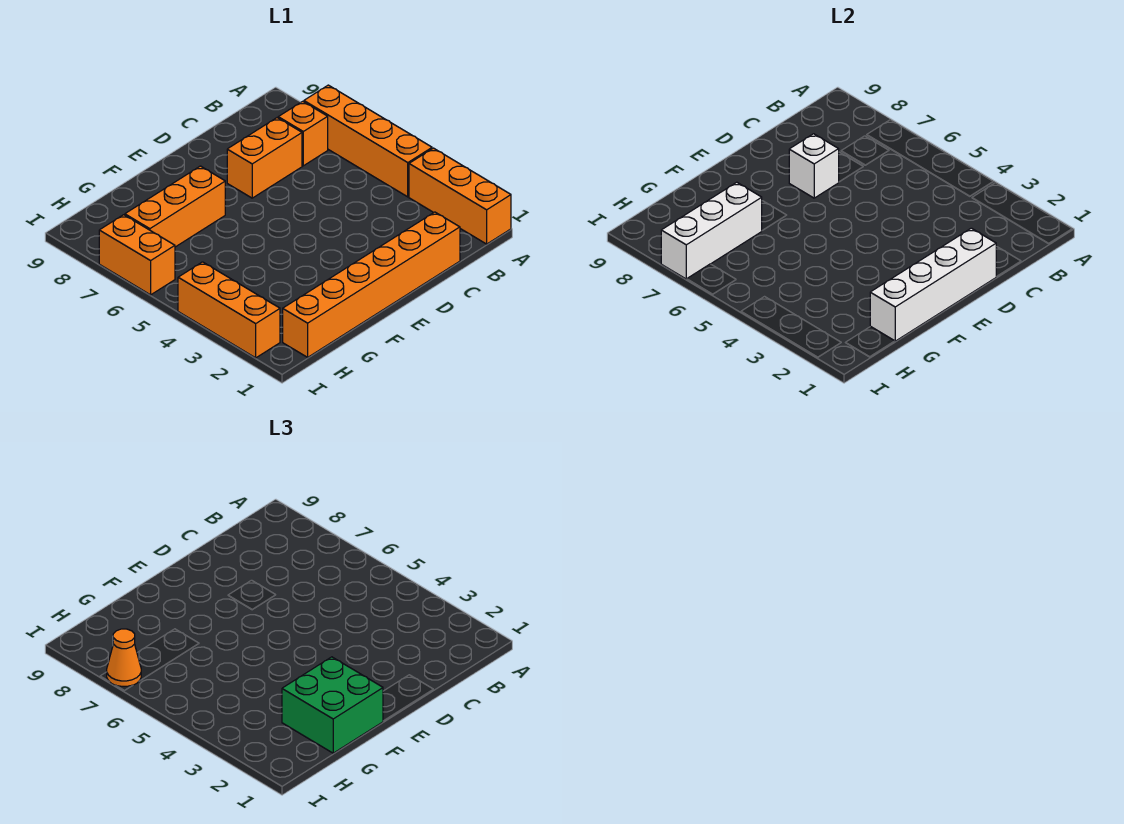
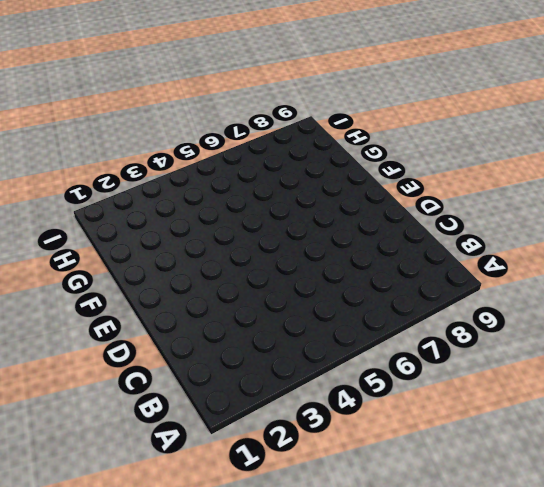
none -> orange brick A1:A3 level 1
none -> orange brick A4:A7 level 1
none -> orange brick B7 level 1

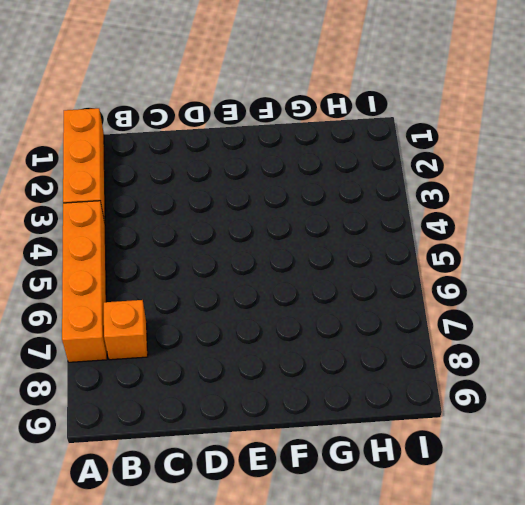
none -> orange brick C1:H1 level 1
none -> orange brick C7:D7 level 1
none -> orange brick F7:H7 level 1

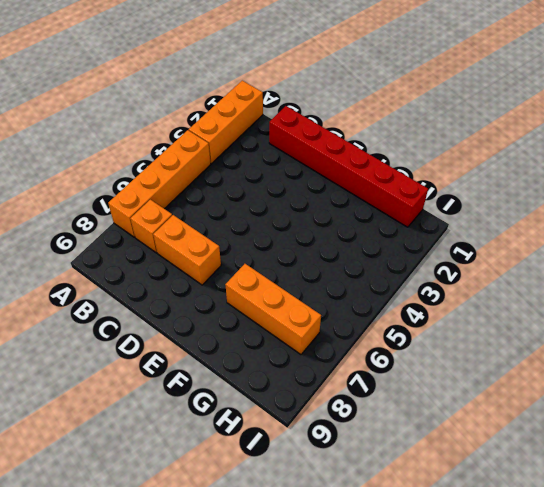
red brick C1:H1 level 1 -> orange brick C1:H1 level 1
none -> orange brick I2:I4 level 1
none -> orange brick I6:I7 level 1
none -> white brick D1:G1 level 2

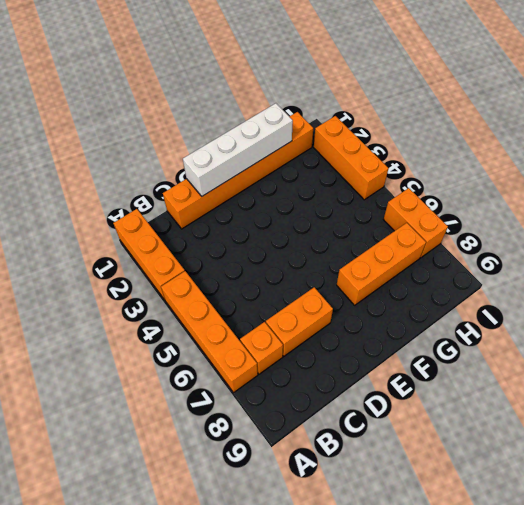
none -> white brick D7 level 2
none -> white brick G7:I7 level 2
none -> green brick F1:G2 level 3

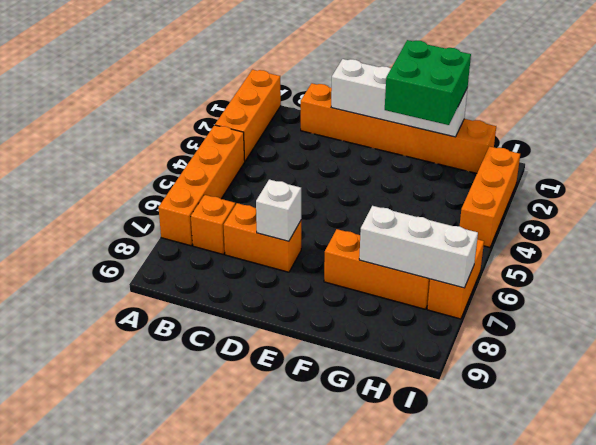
none -> orange cone I7 level 3

